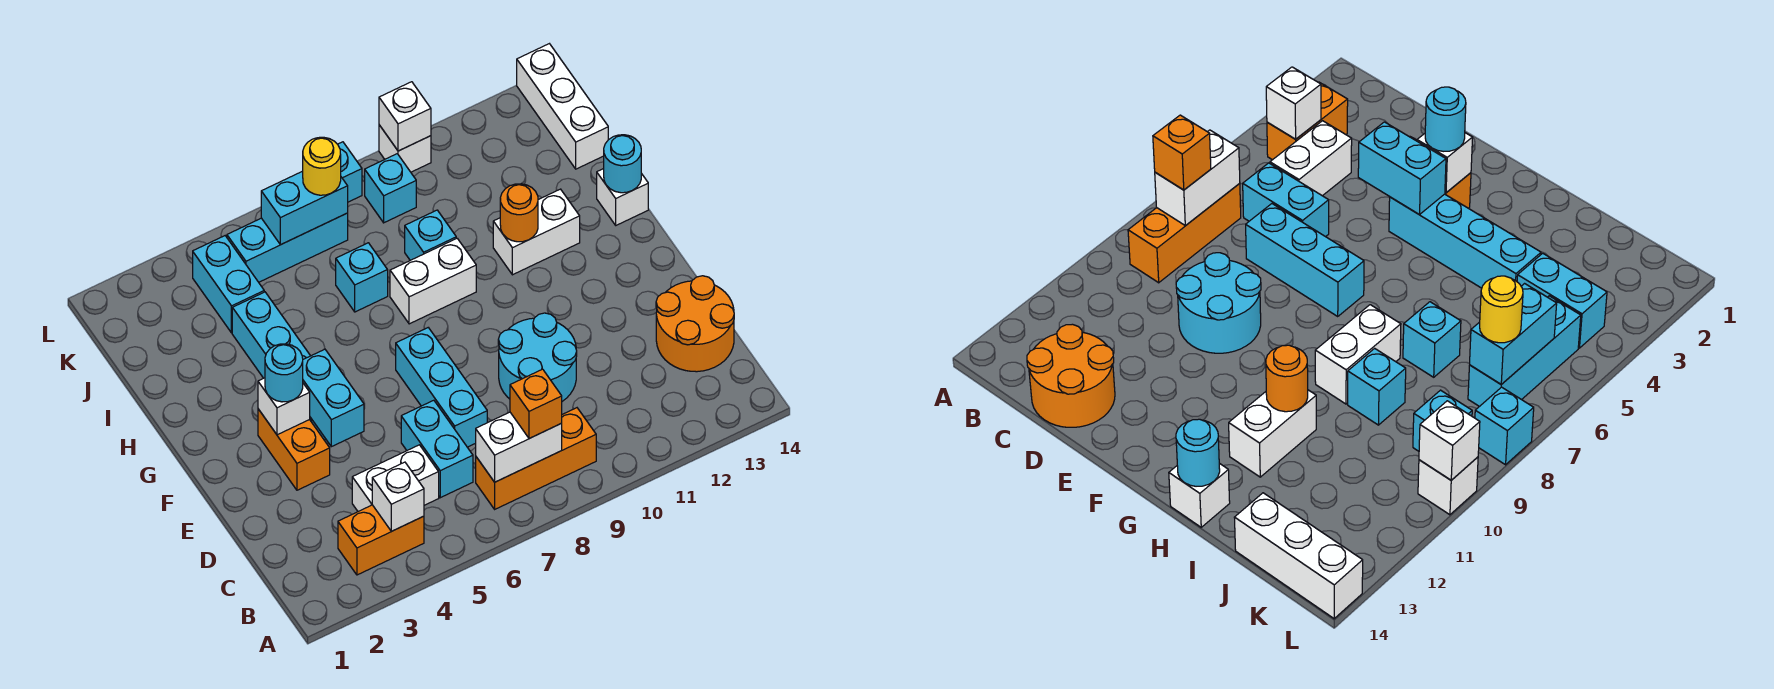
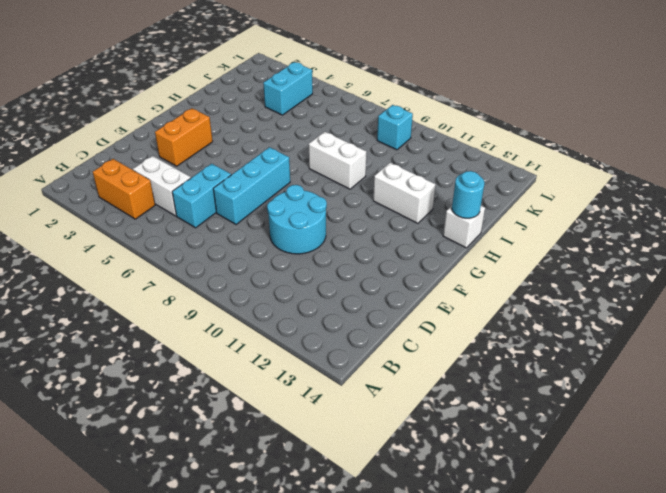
none -> orange brick B7:B9 level 1
none -> orange round brick C13:D14 level 1
none -> cyan brick F4:I4 level 1
none -> cyan brick I7 level 1

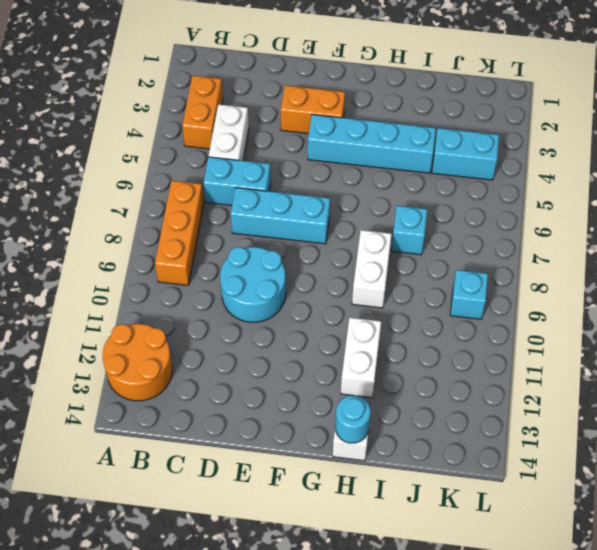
orange round brick A12:B13 level 1 -> orange round brick C13:D14 level 1
none -> cyan brick I9 level 1
none -> white brick J14:L14 level 1
none -> cyan brick K5:K7 level 1
none -> cyan brick L8 level 1

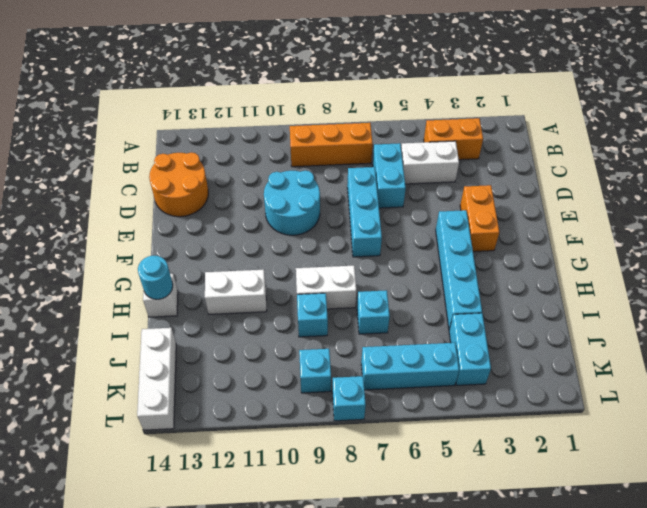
none -> white brick L10 level 1
none -> white brick B4 level 2
none -> white brick B7:B8 level 2
none -> cyan brick E4:F4 level 2

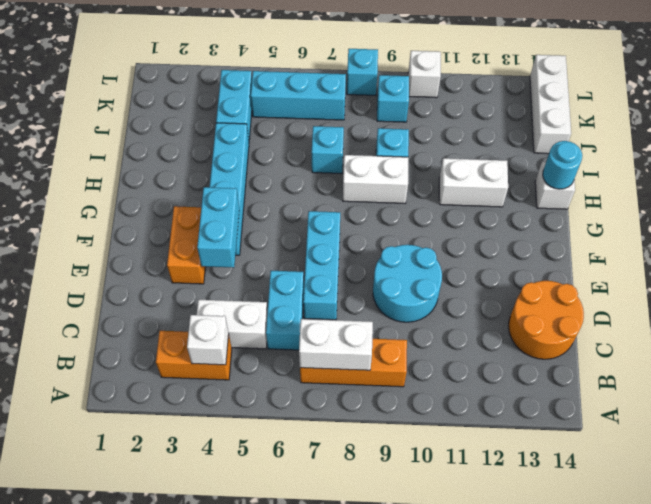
none -> white brick F3 level 2
none -> orange round brick H11 level 2
none -> cyan brick K6:K7 level 2
none -> white brick L10 level 2

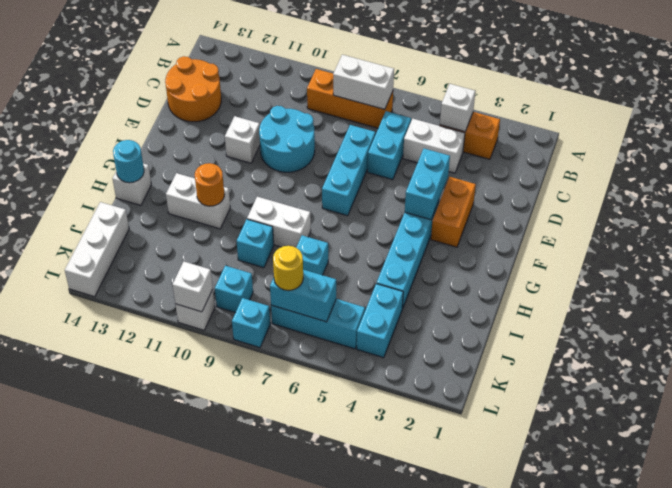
white brick E11 level 1 -> white brick F3 level 2
none -> orange brick B8 level 3
none -> cyan round brick F3 level 3

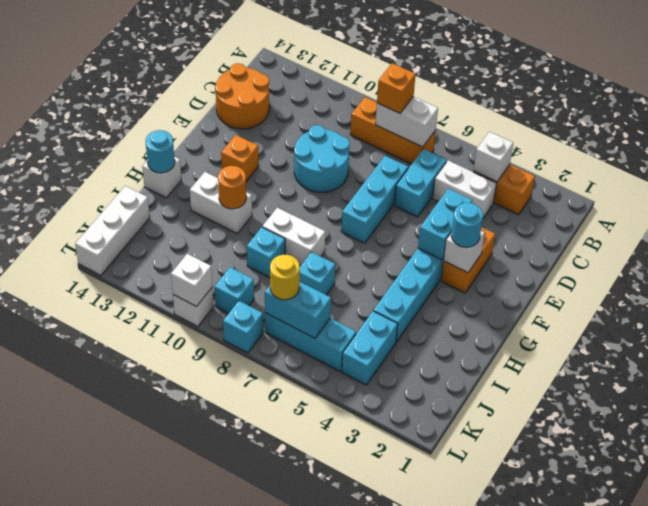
orange brick F12 level 1 -> none

